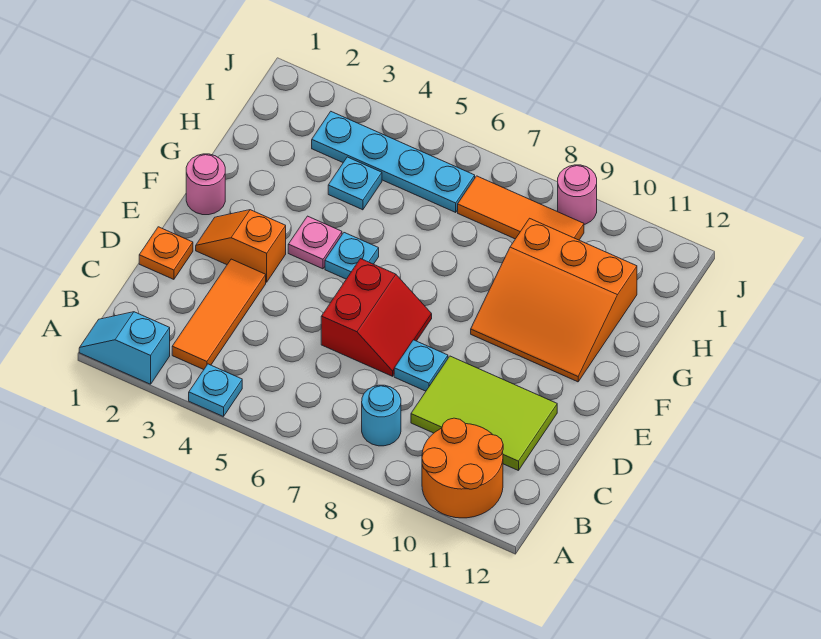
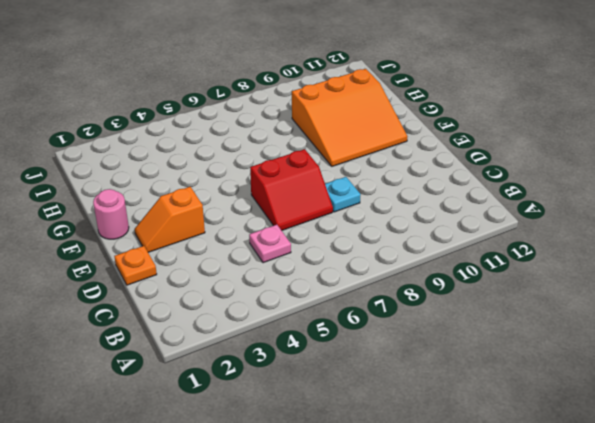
pink plate C5 level 1 -> pink plate F4 level 1
red slope D6:E7 level 1 top E -> red slope D6:E7 level 1 top 6
none -> cyan slope A1:A2 level 1 top 2
none -> cyan plate A4 level 1
none -> orange round brick A10:B11 level 1

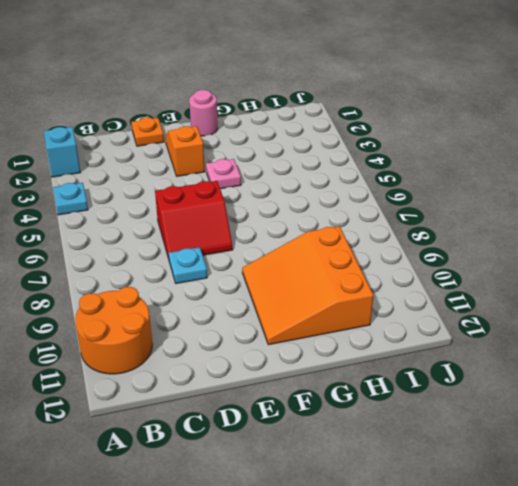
none -> orange tile B3:D3 level 1
none -> cyan round brick B8 level 1
none -> lime tile C9:D11 level 1

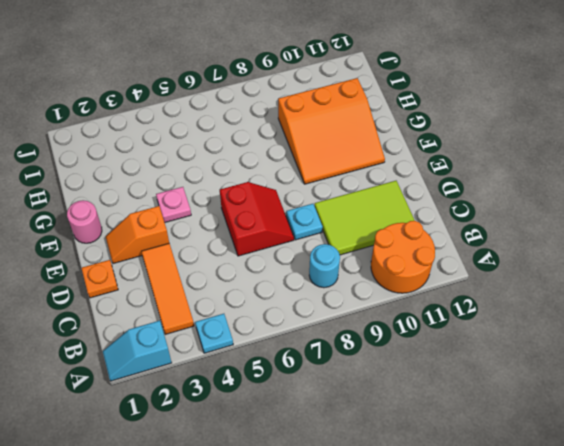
none -> cyan plate F5 level 1
none -> cyan plate H4 level 1
none -> cyan plate I3:I6 level 1

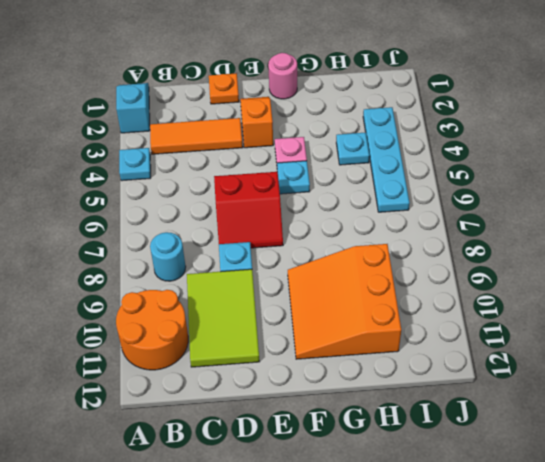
none -> orange tile I7:I9 level 1
none -> pink round brick J9 level 1

